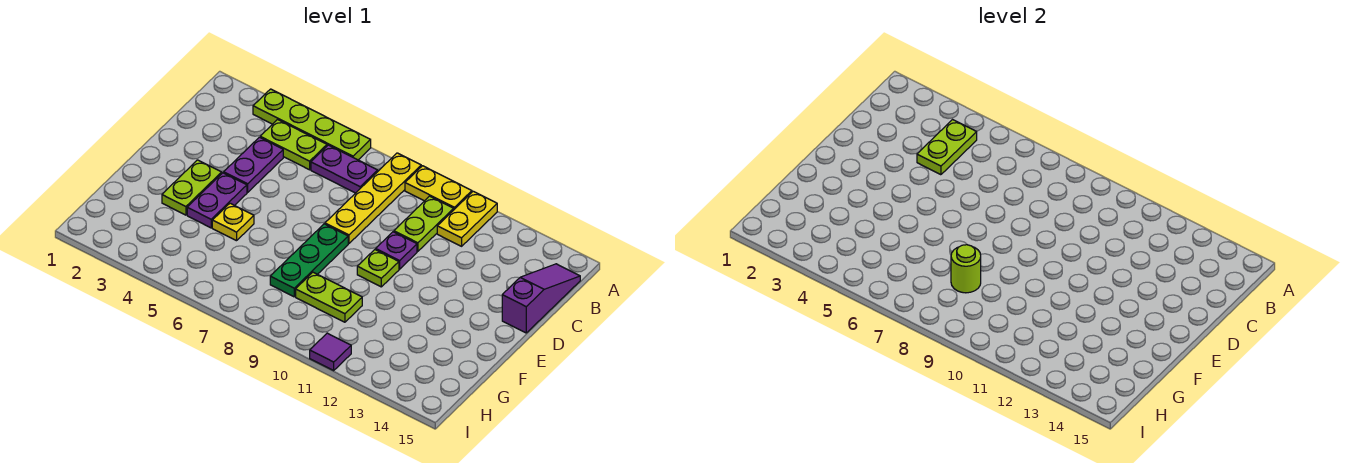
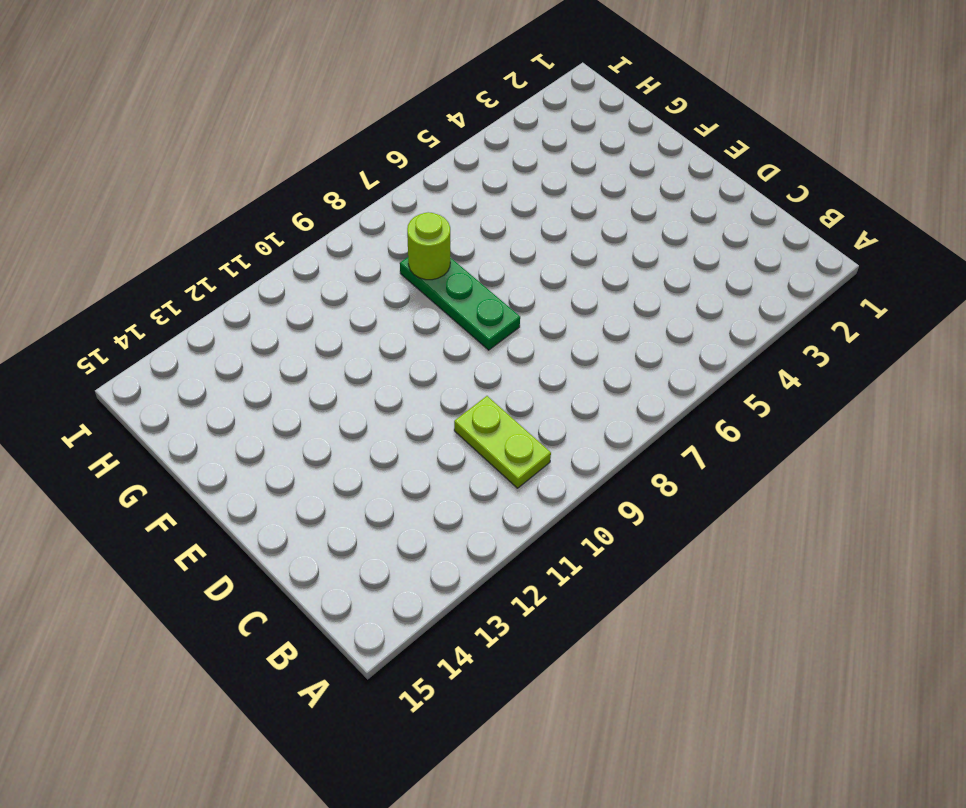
none -> lime plate A3:A6 level 1
none -> yellow plate A8:D8 level 1
none -> yellow plate A9:A10 level 1

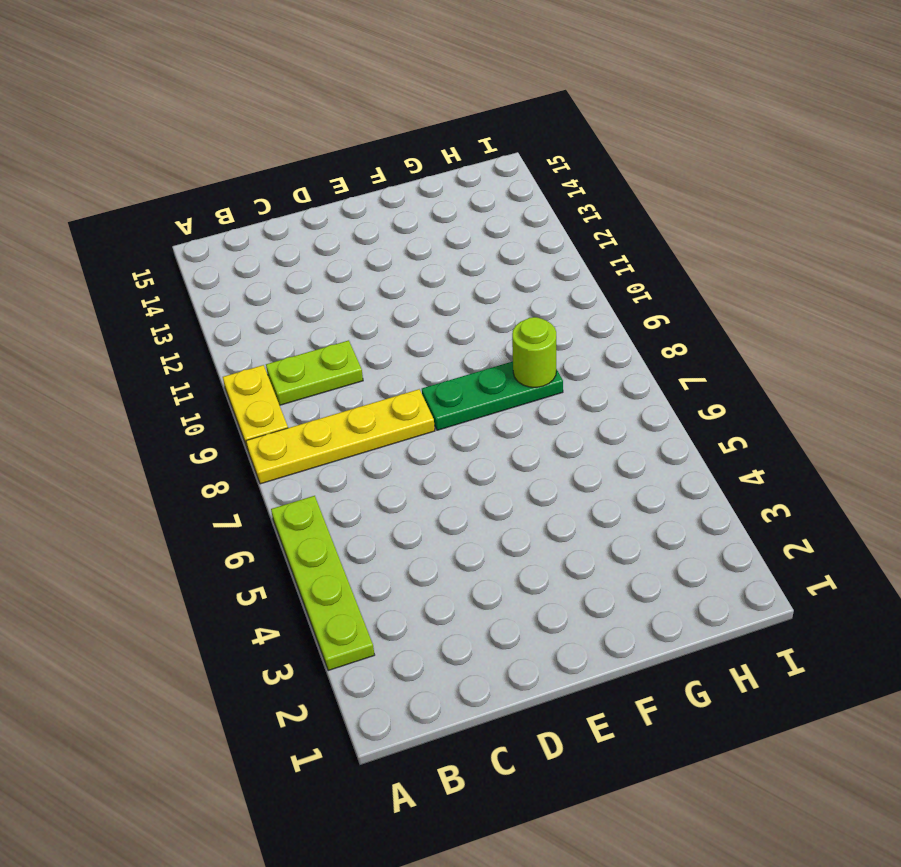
none -> yellow plate A11:B11 level 1
none -> lime plate B4:B5 level 1
none -> purple plate B6:B7 level 1

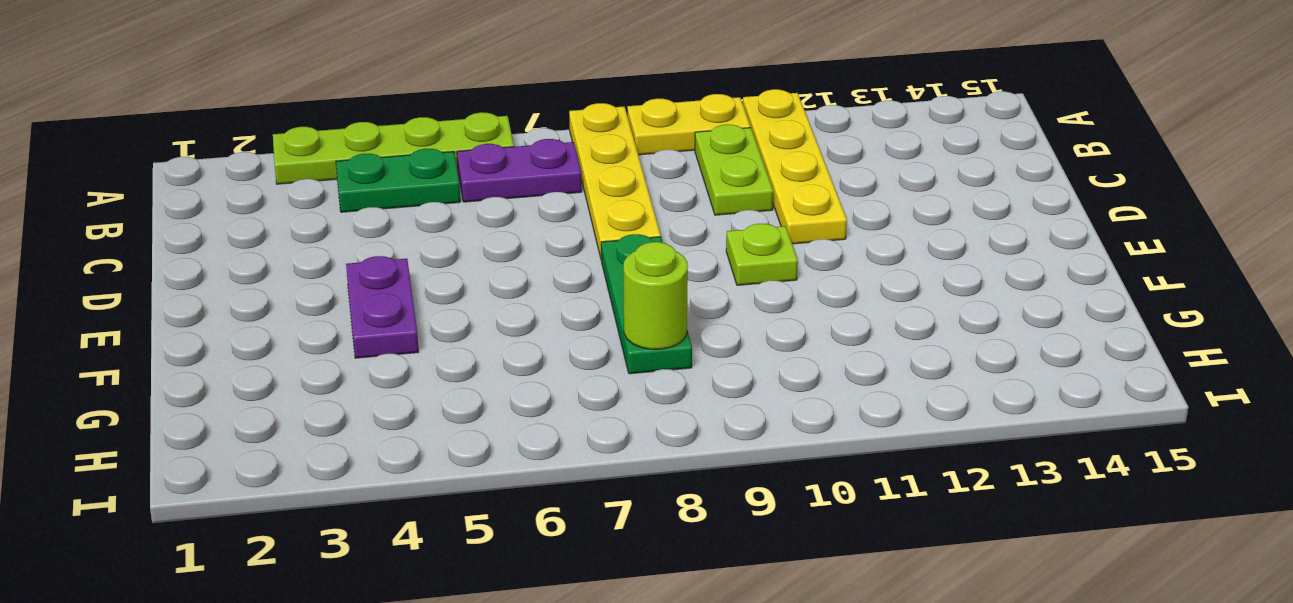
yellow plate A11:D11 level 1 -> yellow plate A11:B11 level 1
green plate B4:B5 level 1 -> lime plate B4:B5 level 1
none -> purple slope B15:D15 level 1 top D
none -> purple plate C4:D4 level 1
none -> purple plate D10 level 1

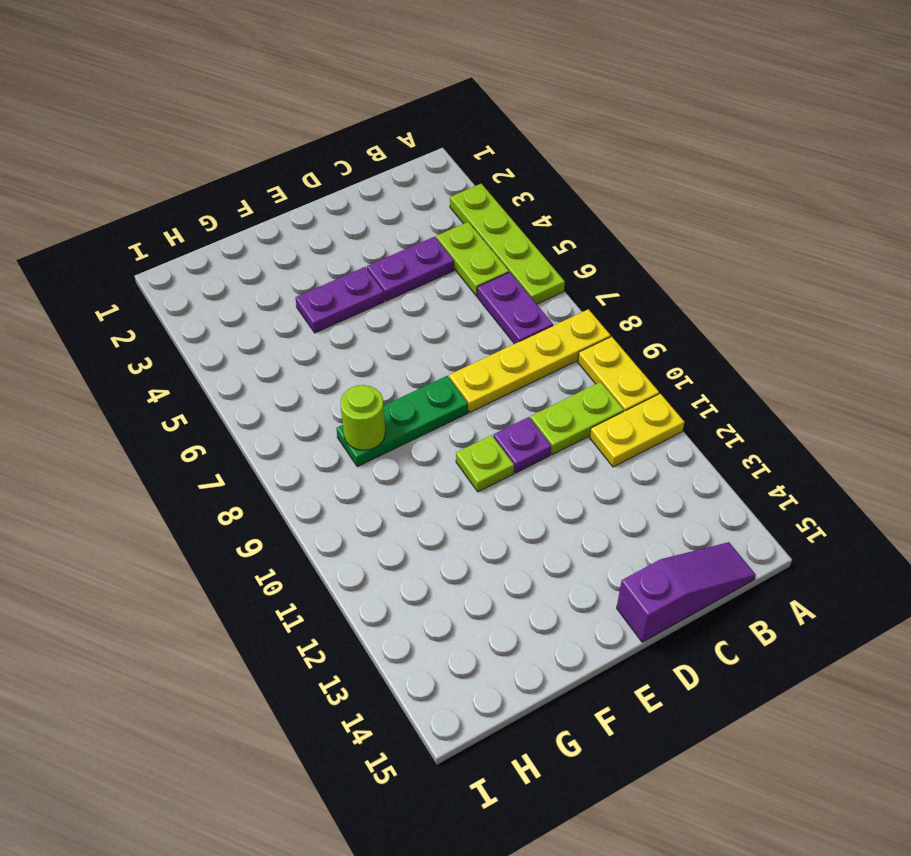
none -> lime plate E3:F3 level 1
none -> yellow plate F5 level 1
none -> lime plate G9:G10 level 1

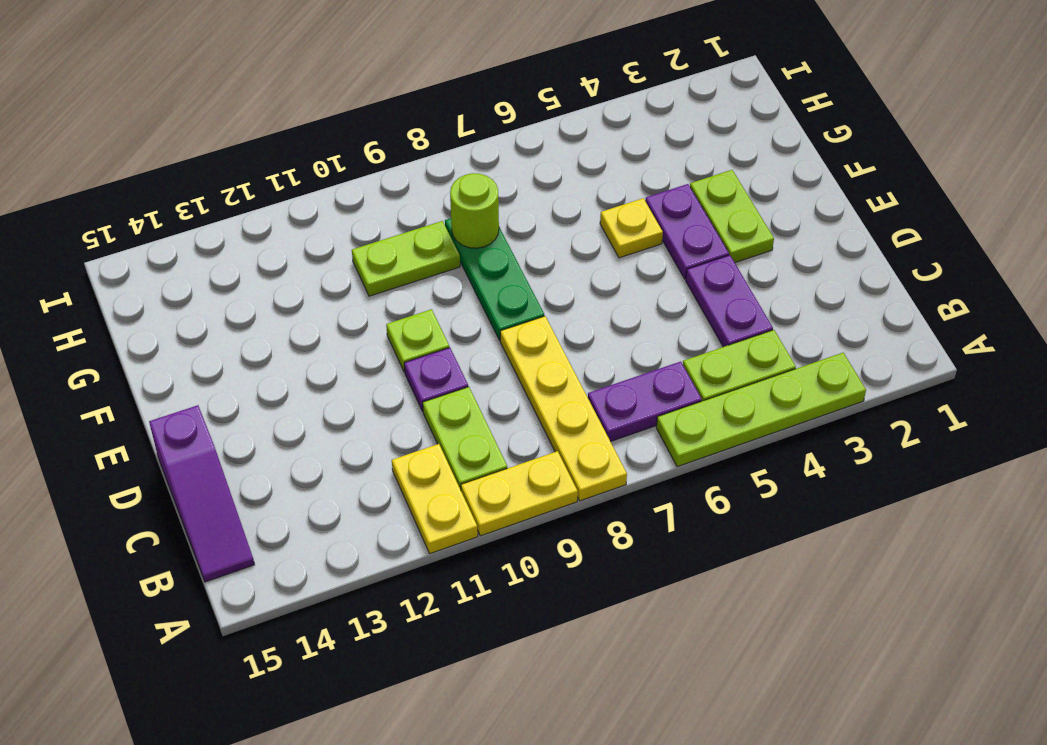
none -> purple tile I11 level 1
none -> lime plate B4:C4 level 2

